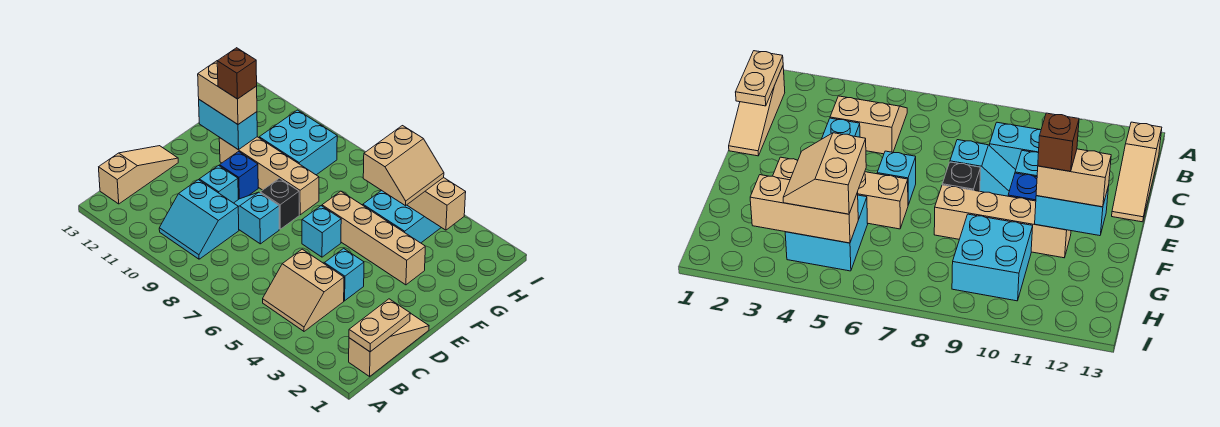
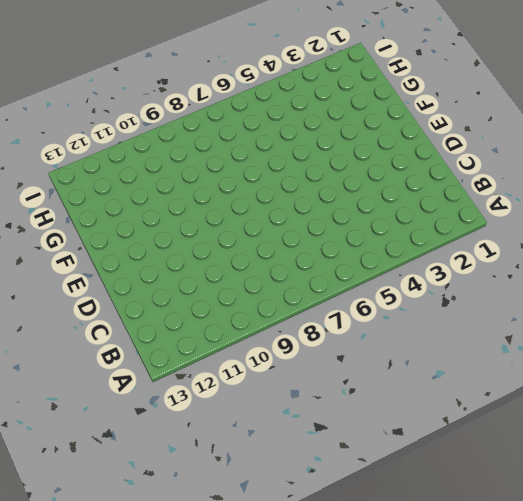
none -> tan slope B1:D1 level 1 top B
none -> tan slope B4:C5 level 1 top C
none -> cyan slope B9:C10 level 1 top C

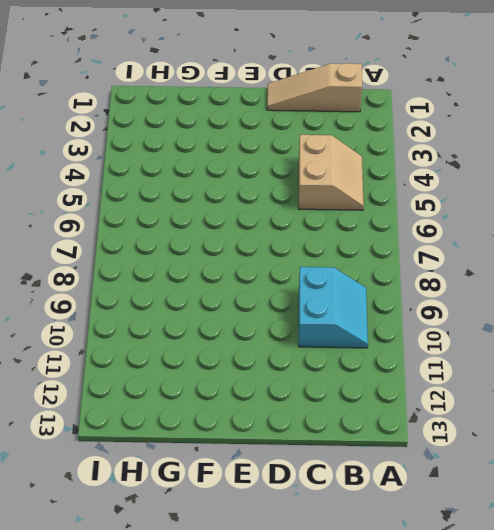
none -> tan slope B13:D13 level 1 top B
none -> cyan brick D4 level 1
none -> cyan slope D8:D9 level 1 top 8

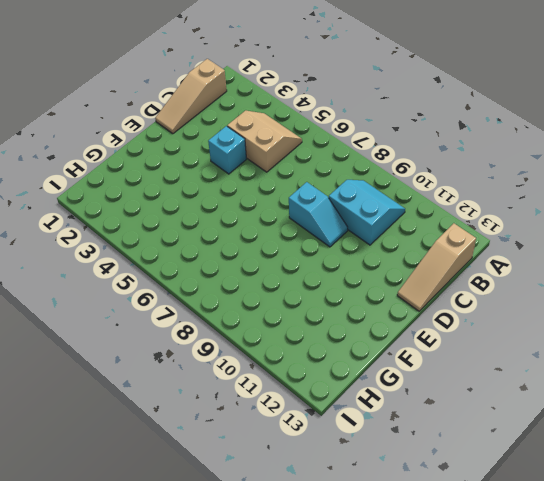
none -> cyan brick D10 level 1
none -> cyan brick E6 level 1
none -> black brick E8 level 1

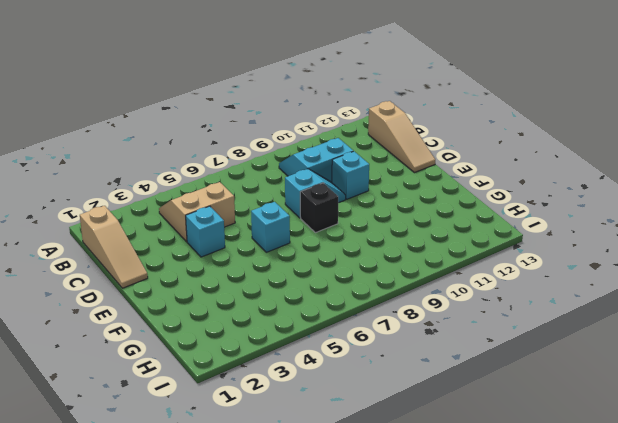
none -> blue brick E10 level 1
none -> tan brick F3:F6 level 1
none -> tan brick F8:F11 level 1

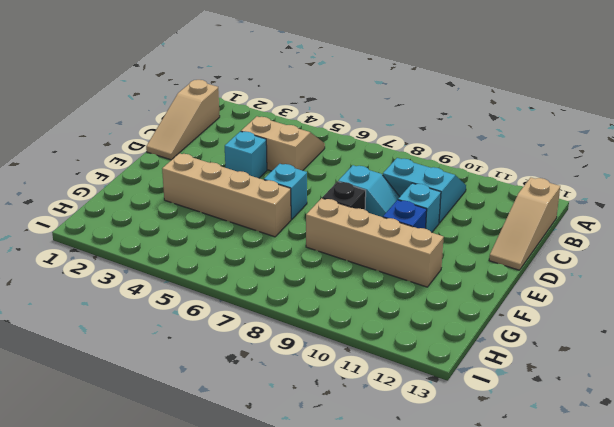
none -> cyan brick G4:H5 level 1
none -> cyan brick G9:H10 level 1
none -> tan plate B1:C1 level 2

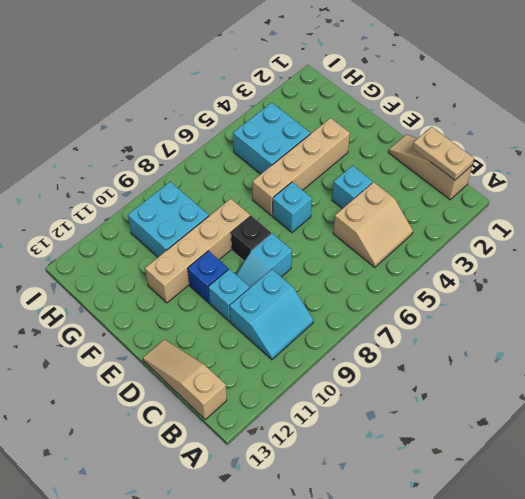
none -> cyan brick F11:F12 level 2
none -> tan brick H3:H5 level 2
none -> tan brick F11:F12 level 3

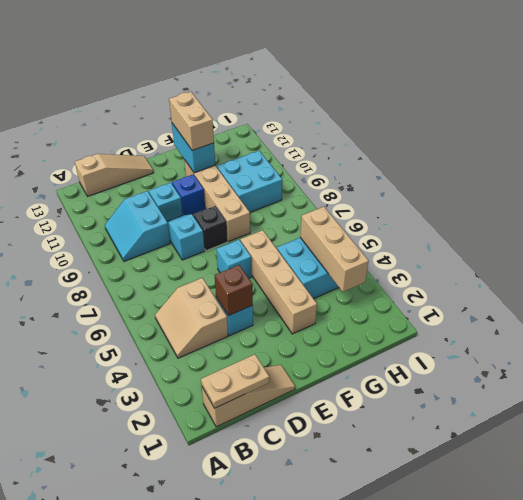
brown brick D4 level 2 -> brown brick F11 level 4
none -> tan slope G4:H5 level 3 top 5

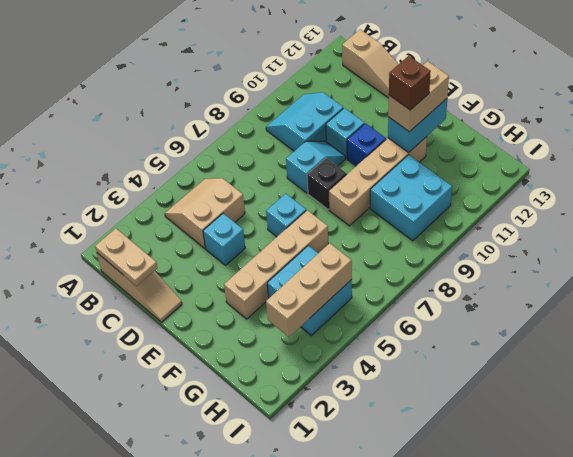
none -> tan slope G4:H5 level 3 top 5

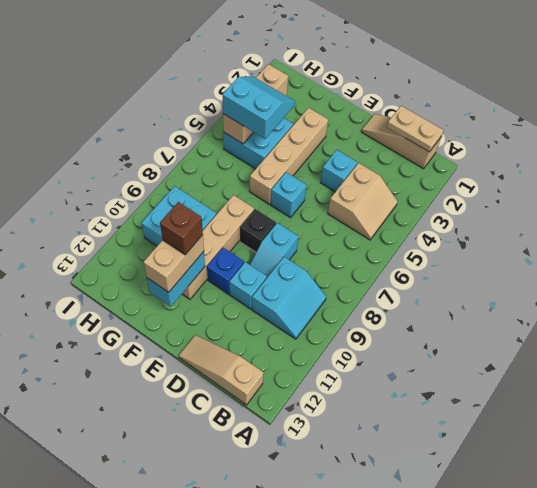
cyan slope G4:H5 level 3 top 5 -> tan slope G4:H5 level 3 top 5

